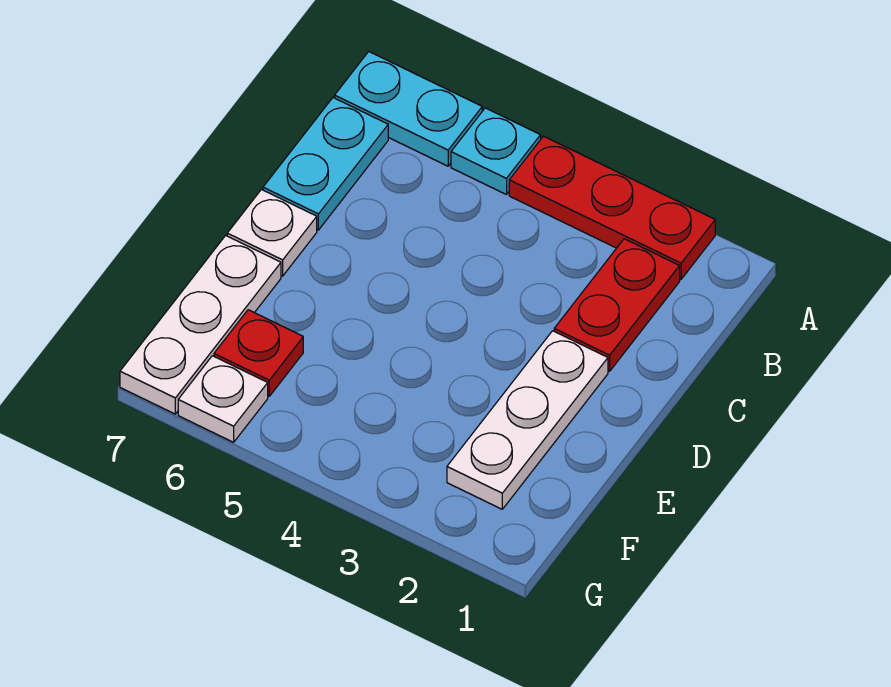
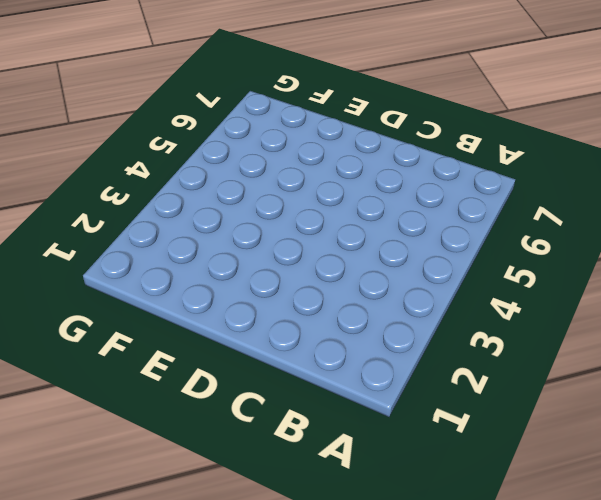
none -> red plate A2:A4 level 1
none -> cyan plate A5 level 1

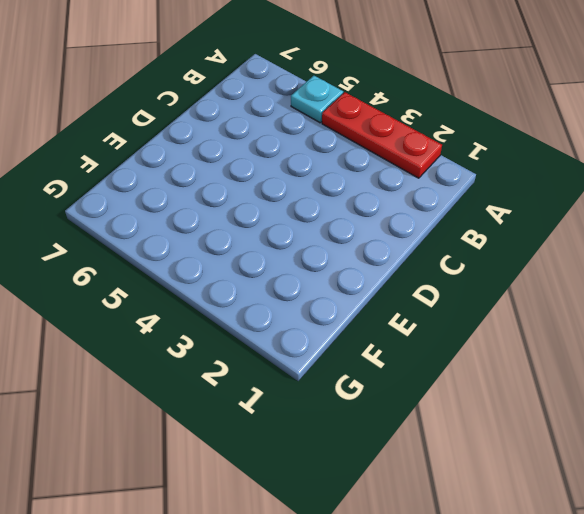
none -> cyan plate A6:A7 level 1
none -> red plate B2:C2 level 1

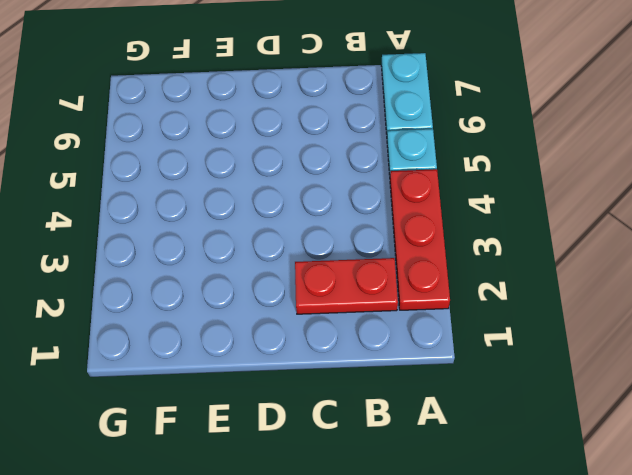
none -> cyan plate B7:C7 level 1
none -> white plate D2:F2 level 1

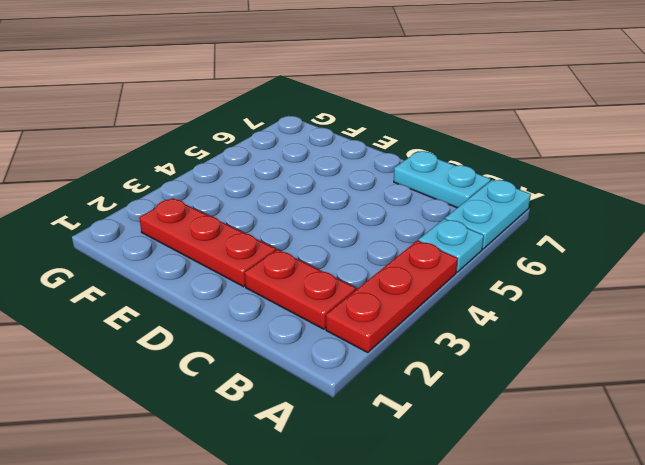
red plate D2:F2 level 1 -> white plate D2:F2 level 1
none -> white plate D7 level 1
none -> white plate E7:G7 level 1

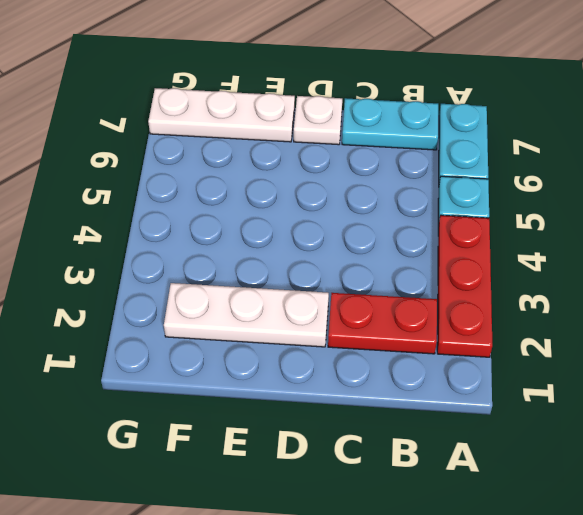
none -> red plate F6 level 1
none -> white plate G6 level 1

